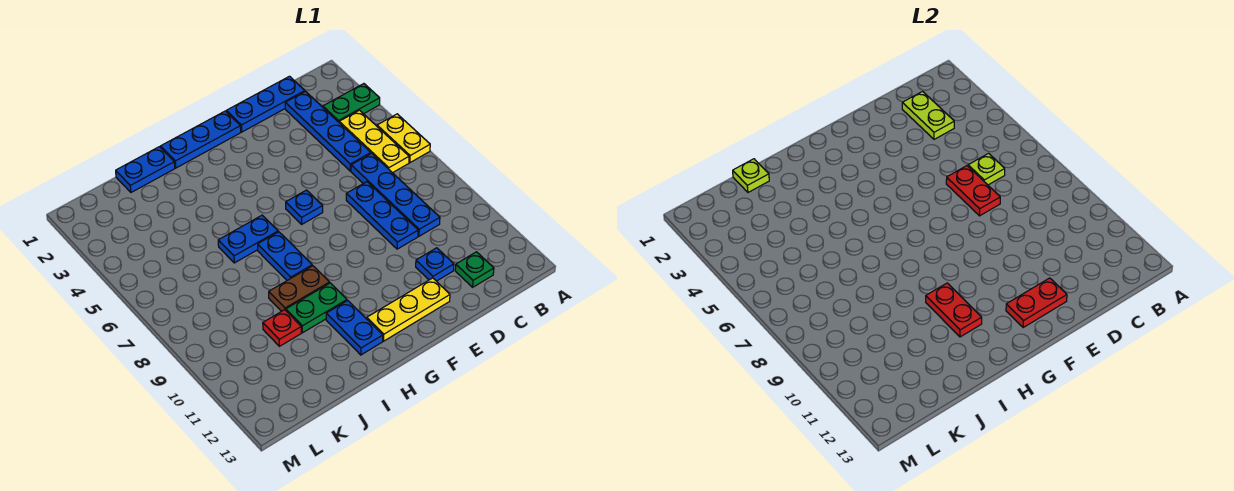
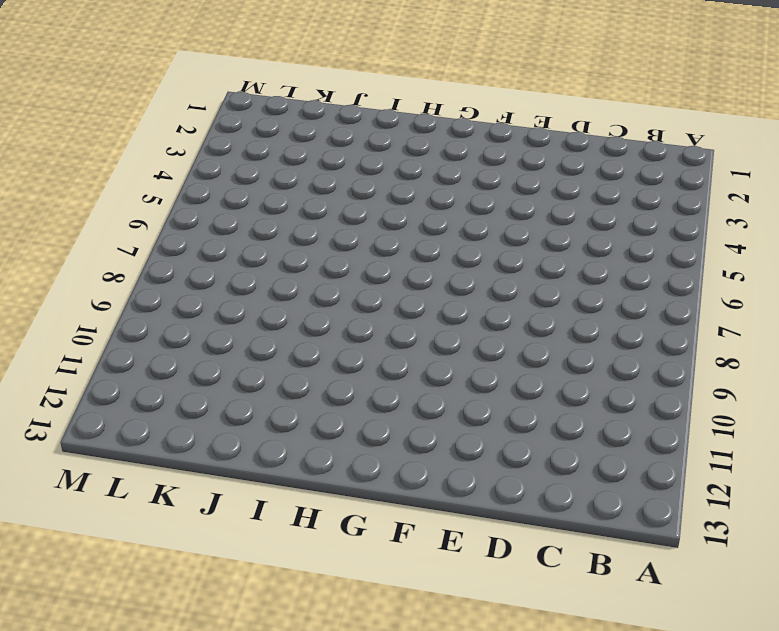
none -> green plate A3:B3 level 1
none -> yellow plate A5:A6 level 1
none -> yellow plate B4:B6 level 1

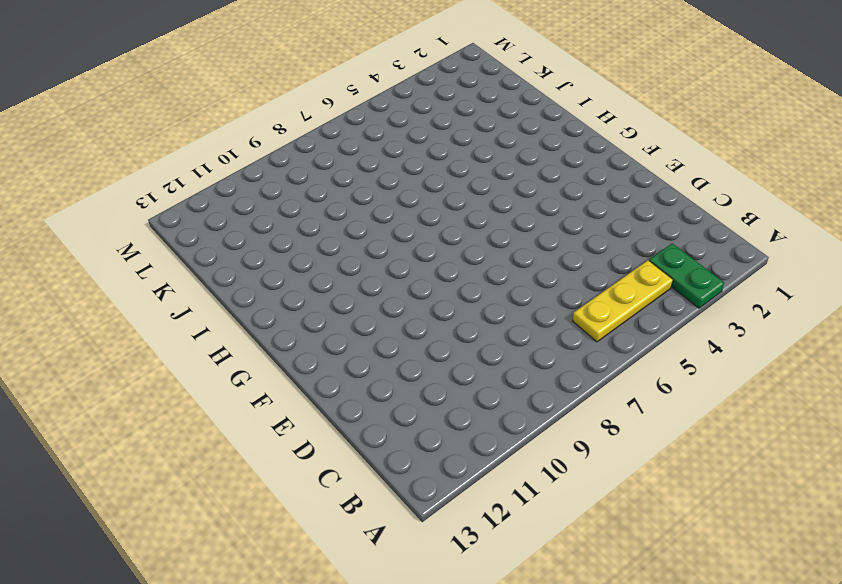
none -> yellow plate A5:A6 level 1
none -> blue plate C1:E1 level 1
none -> blue plate C2:C5 level 1

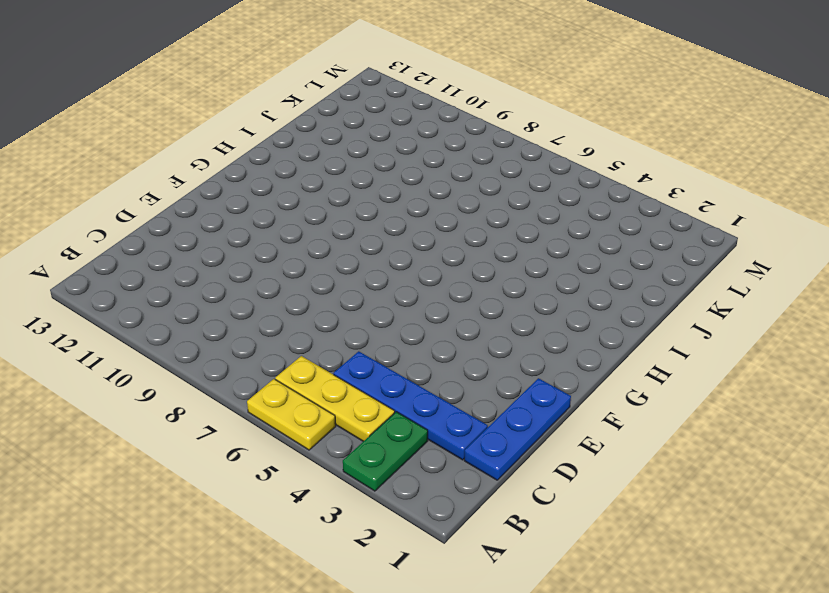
none -> blue plate C6:C9 level 1
none -> green plate C12 level 1
none -> blue plate D7:D9 level 1

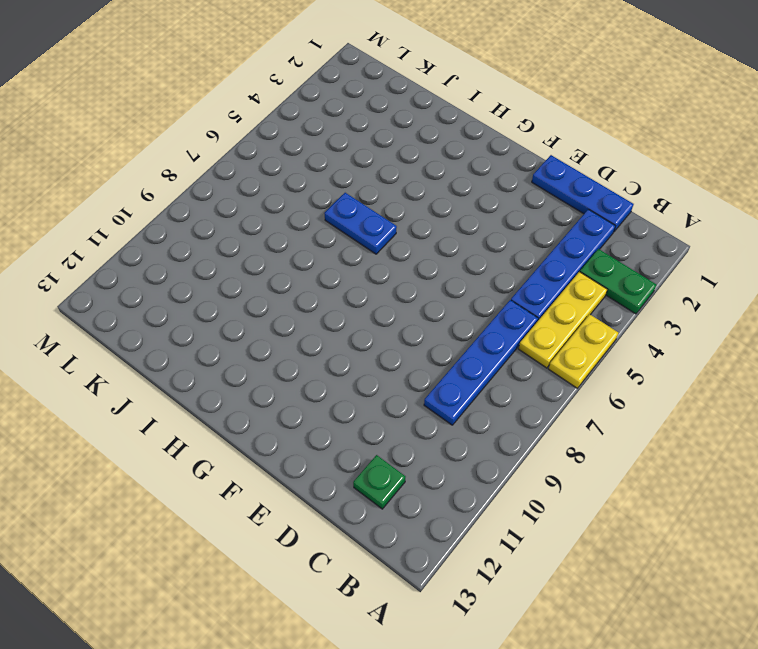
none -> blue plate D7:D9 level 1
none -> blue plate D11 level 1
none -> yellow plate E12:G12 level 1

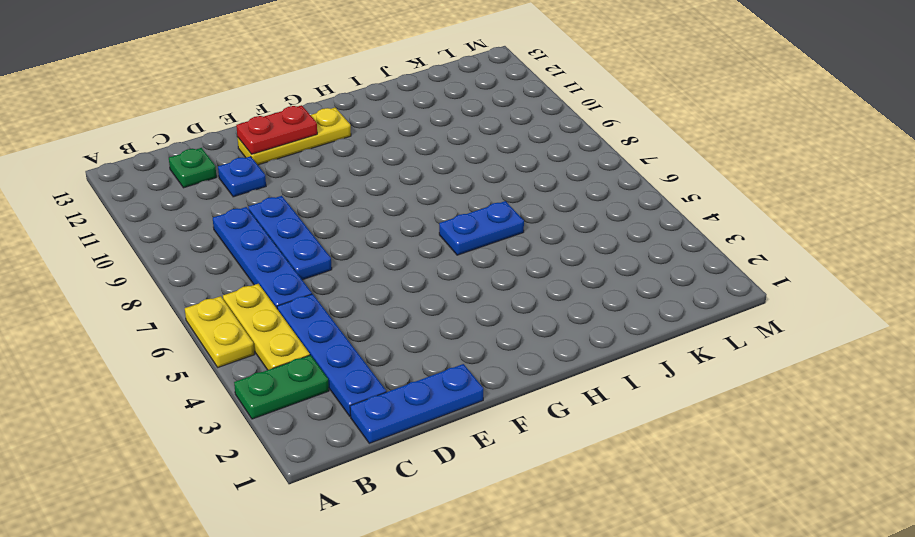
none -> blue plate F1:H1 level 1
none -> blue plate F6 level 1
none -> blue plate H7:H8 level 1

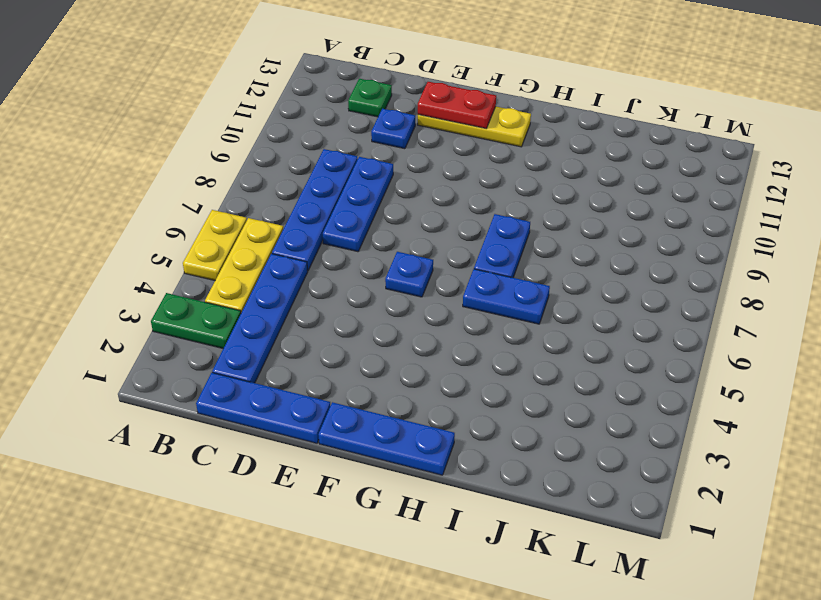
none -> brown plate H9:I9 level 1
none -> green plate H10:I10 level 1
none -> blue plate H11:H12 level 1

